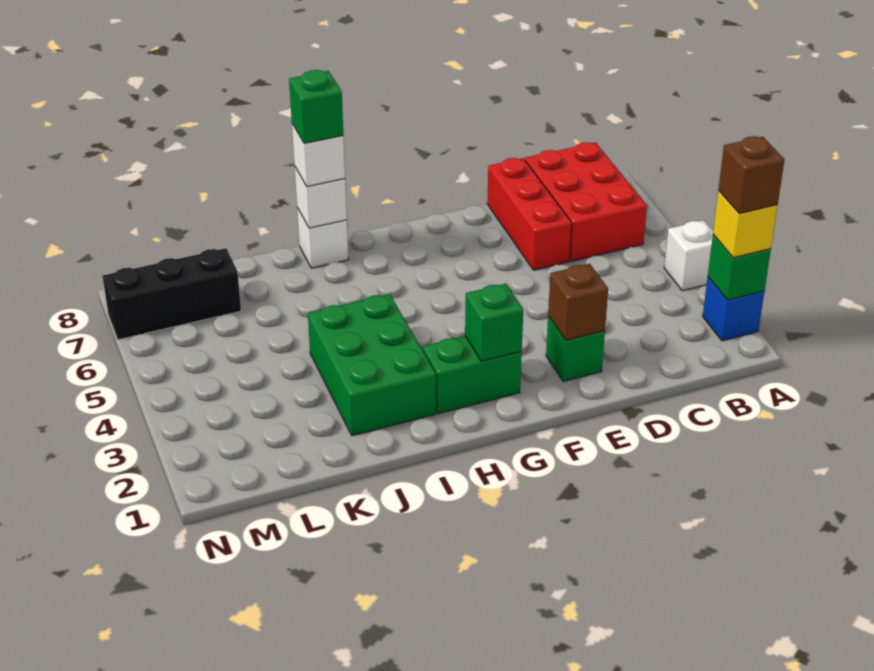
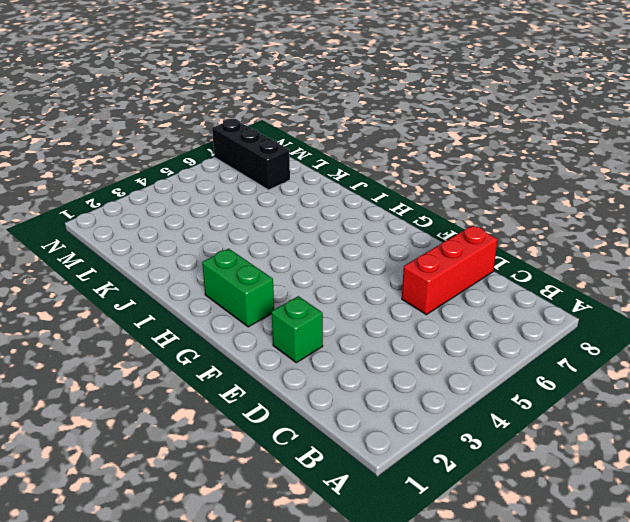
none -> blue brick A2 level 1
none -> white brick A4 level 1
none -> red brick B6:C8 level 1

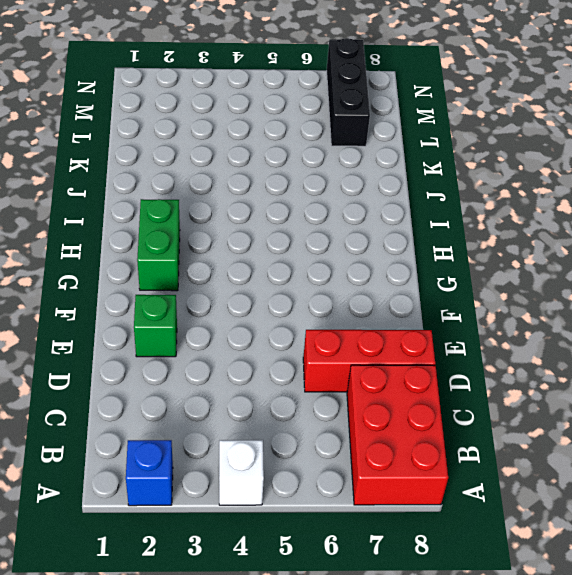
red brick A7:C8 level 1 -> red brick B6:C8 level 1
none -> green brick I2:J4 level 1
none -> white brick I8 level 1
none -> green brick A2 level 2

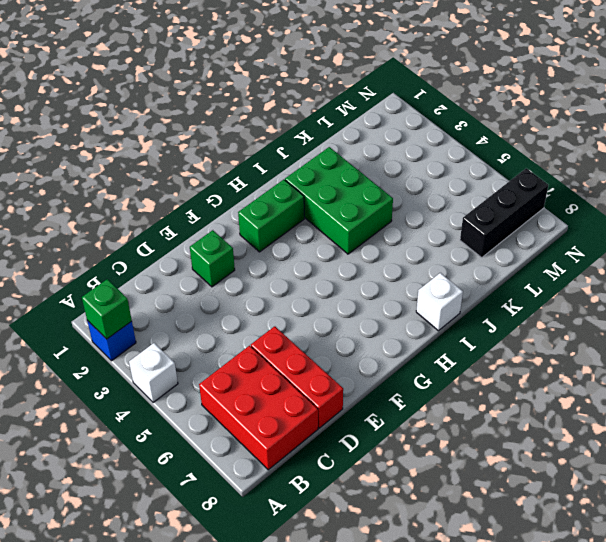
none -> brown brick E2 level 2
none -> green brick G2 level 2
none -> white brick I8 level 2

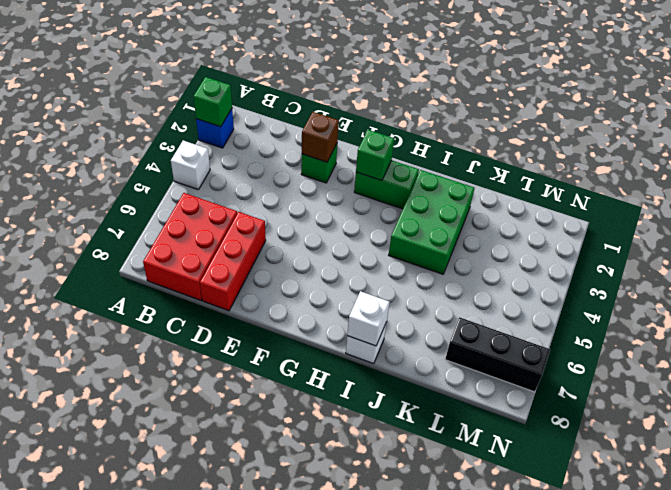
none -> yellow brick A2 level 3
none -> white brick I8 level 3
none -> brown brick A2 level 4

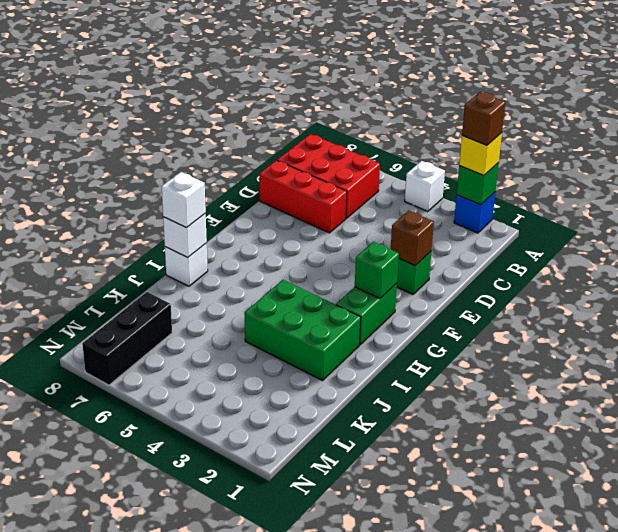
none -> green brick I8 level 4

